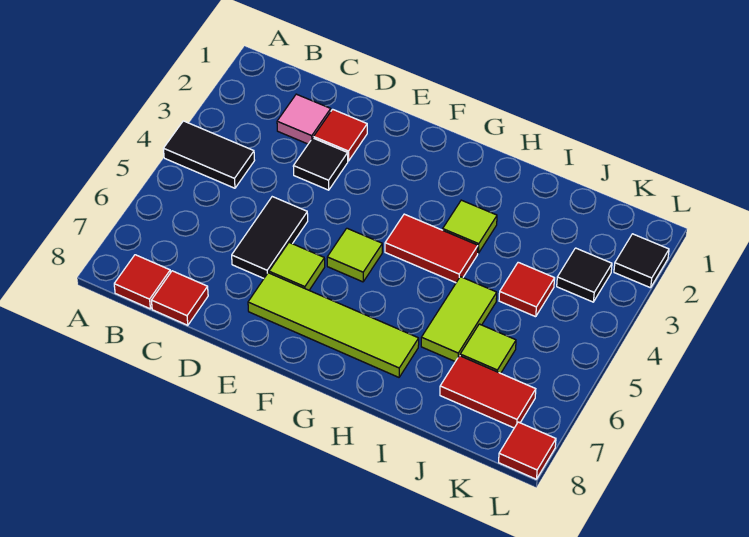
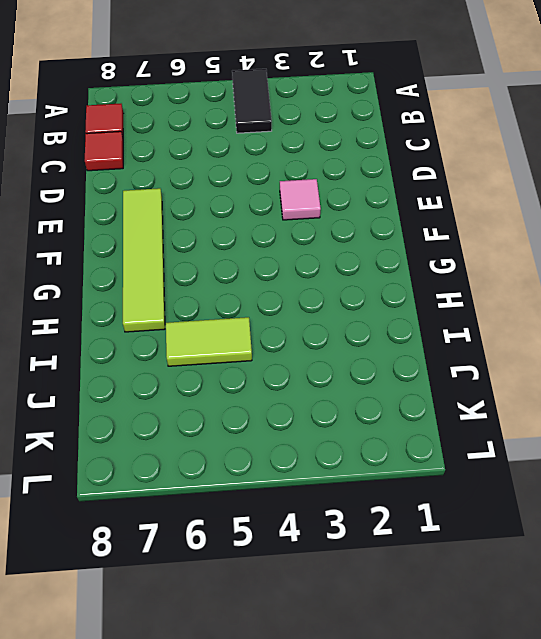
pink tile E3 level 1 -> pink tile C2 level 1
none -> red tile D2 level 1
none -> black tile D3 level 1
none -> black tile D5:D6 level 1

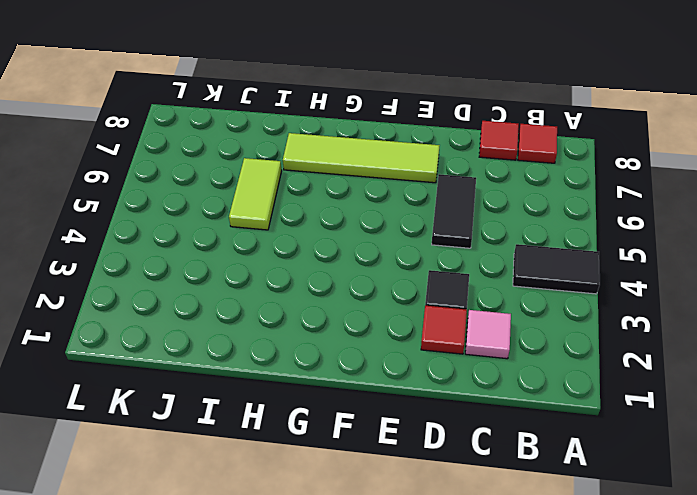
none -> lime tile E6 level 1
none -> lime tile F5 level 1
none -> red tile G4:H4 level 1

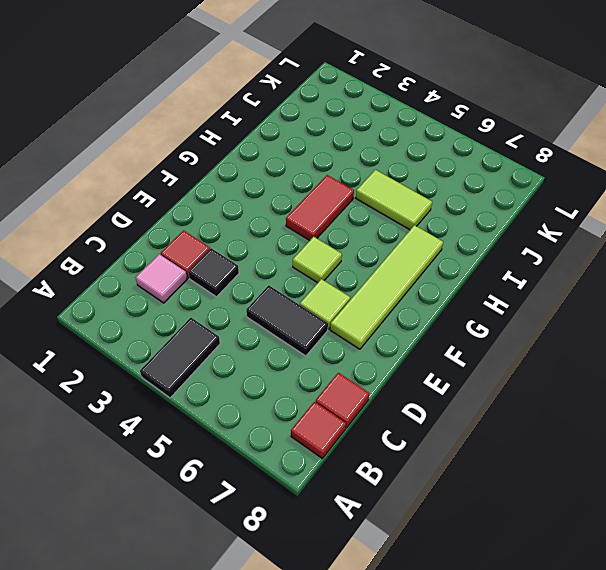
none -> lime tile H3 level 1
none -> red tile J4 level 1
none -> lime tile J6 level 1

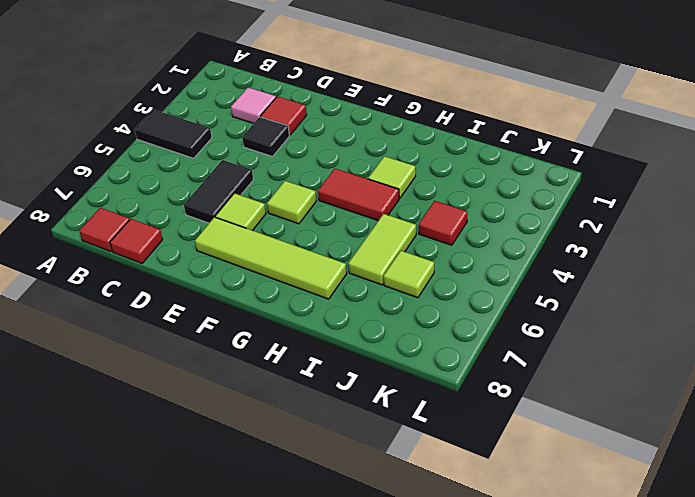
none -> red tile J7:K7 level 1
none -> black tile K3 level 1
none -> black tile L2 level 1

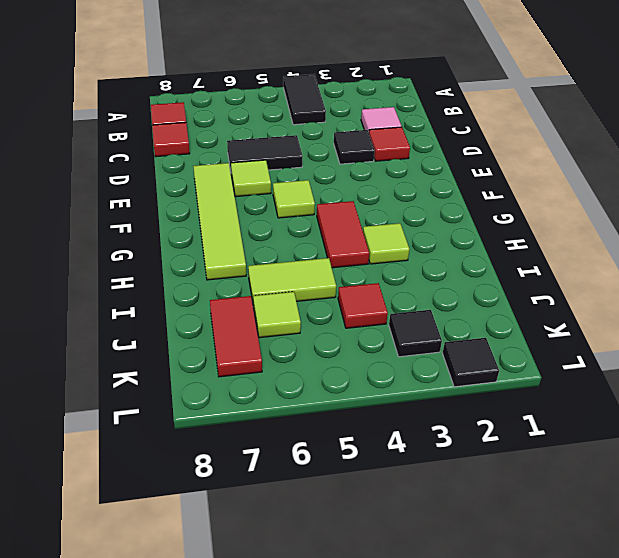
none -> red tile L8 level 1

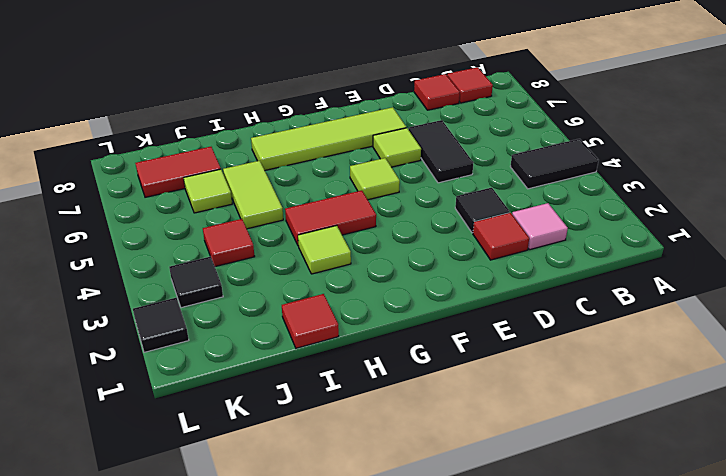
red tile I1 level 1 -> red tile L8 level 1

